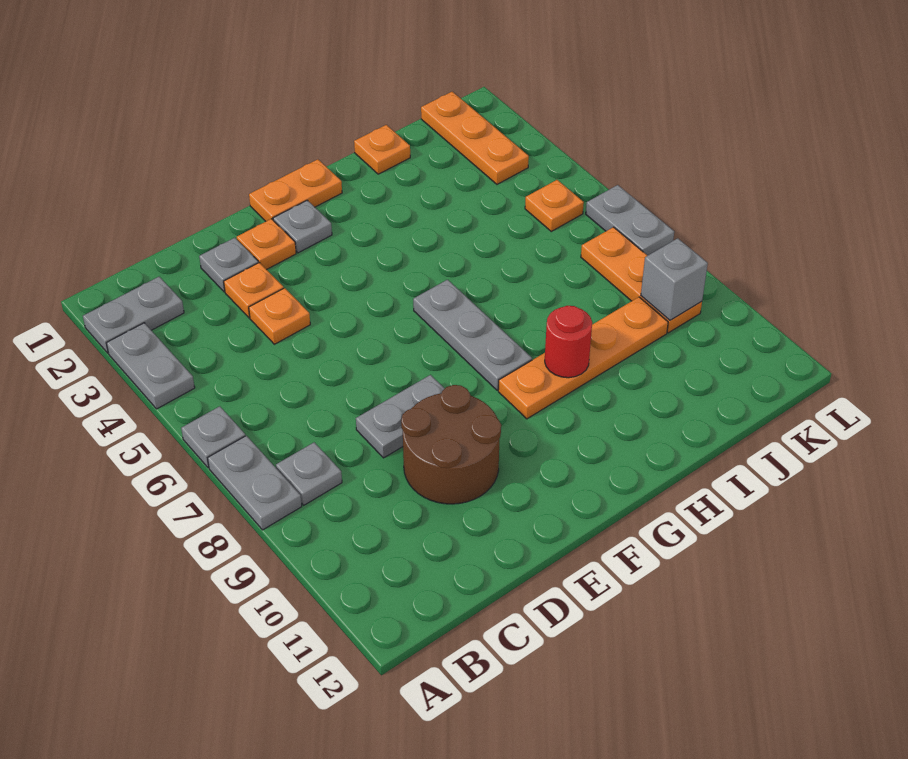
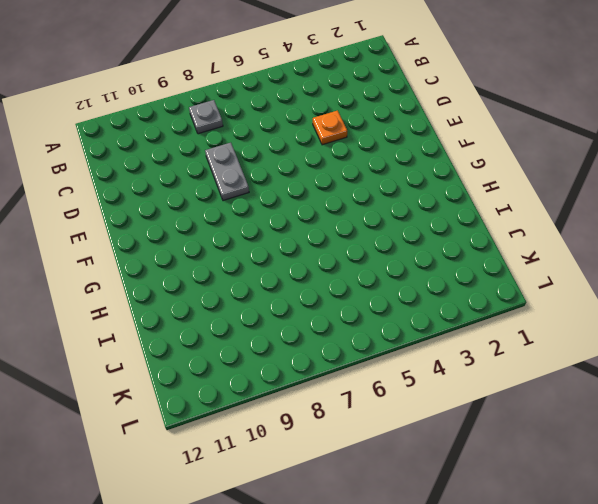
none -> grey plate A2:B2 level 1
none -> grey plate A3:A4 level 1
none -> grey plate A6 level 1

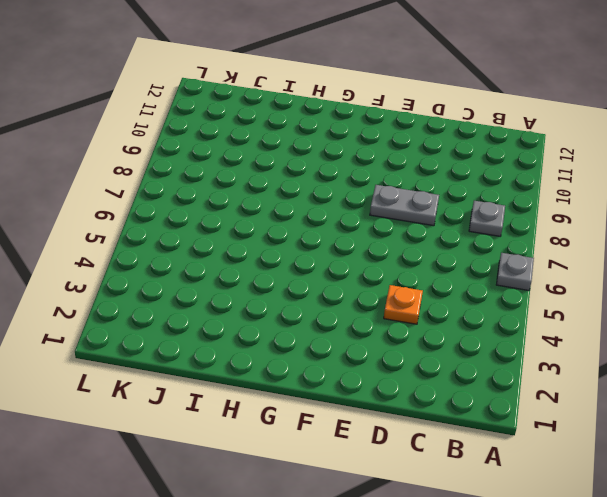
none -> grey plate A2:B2 level 1
none -> grey plate A3:A4 level 1
none -> grey plate A7:A8 level 1

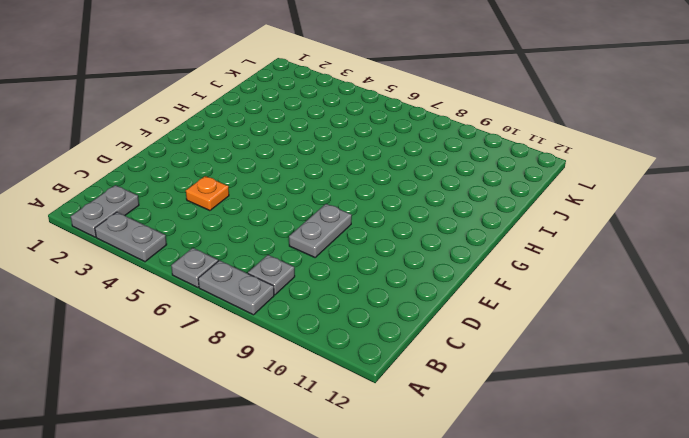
none -> grey plate D2 level 1
none -> orange plate D3 level 1
none -> brown round brick D9:E10 level 1

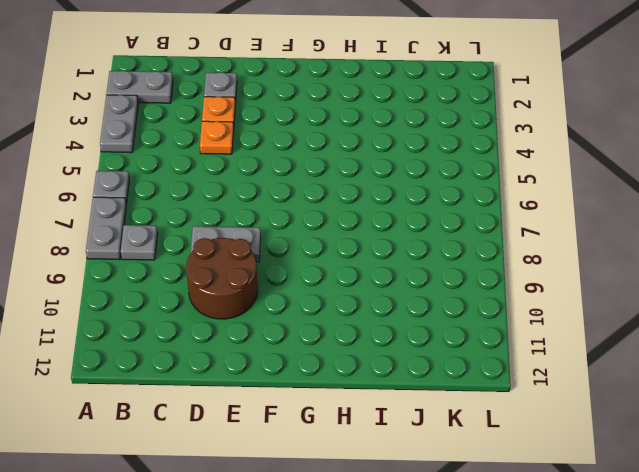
none -> orange plate E2 level 1
none -> orange plate F1:G1 level 1
none -> grey plate F2 level 1

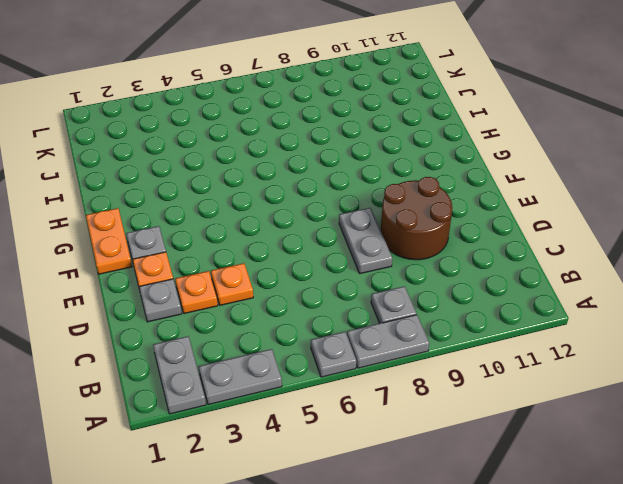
none -> grey plate G6:G8 level 1
none -> orange plate G9:J9 level 1
none -> orange plate I1 level 1

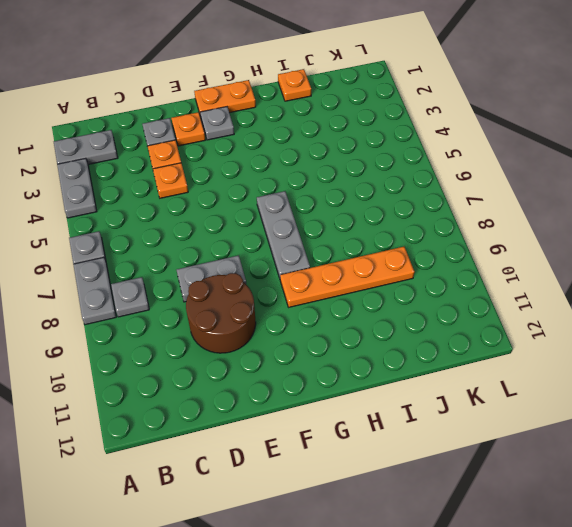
none -> orange plate K1:K3 level 1
none -> orange plate K5 level 1
none -> orange plate K7:K9 level 1

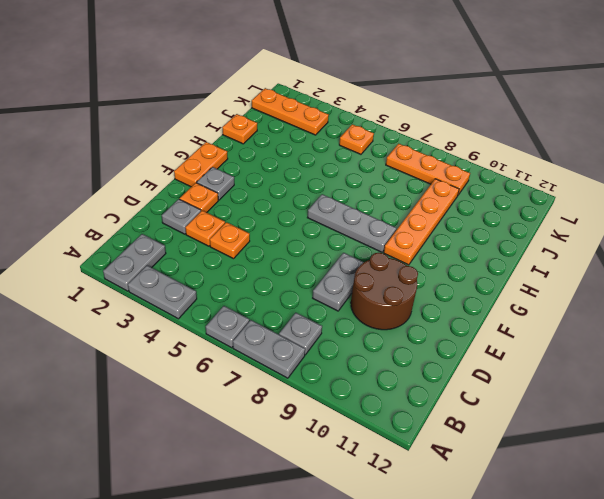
none -> grey plate L6:L7 level 1
none -> red round brick H9 level 2
none -> grey brick K9 level 2

